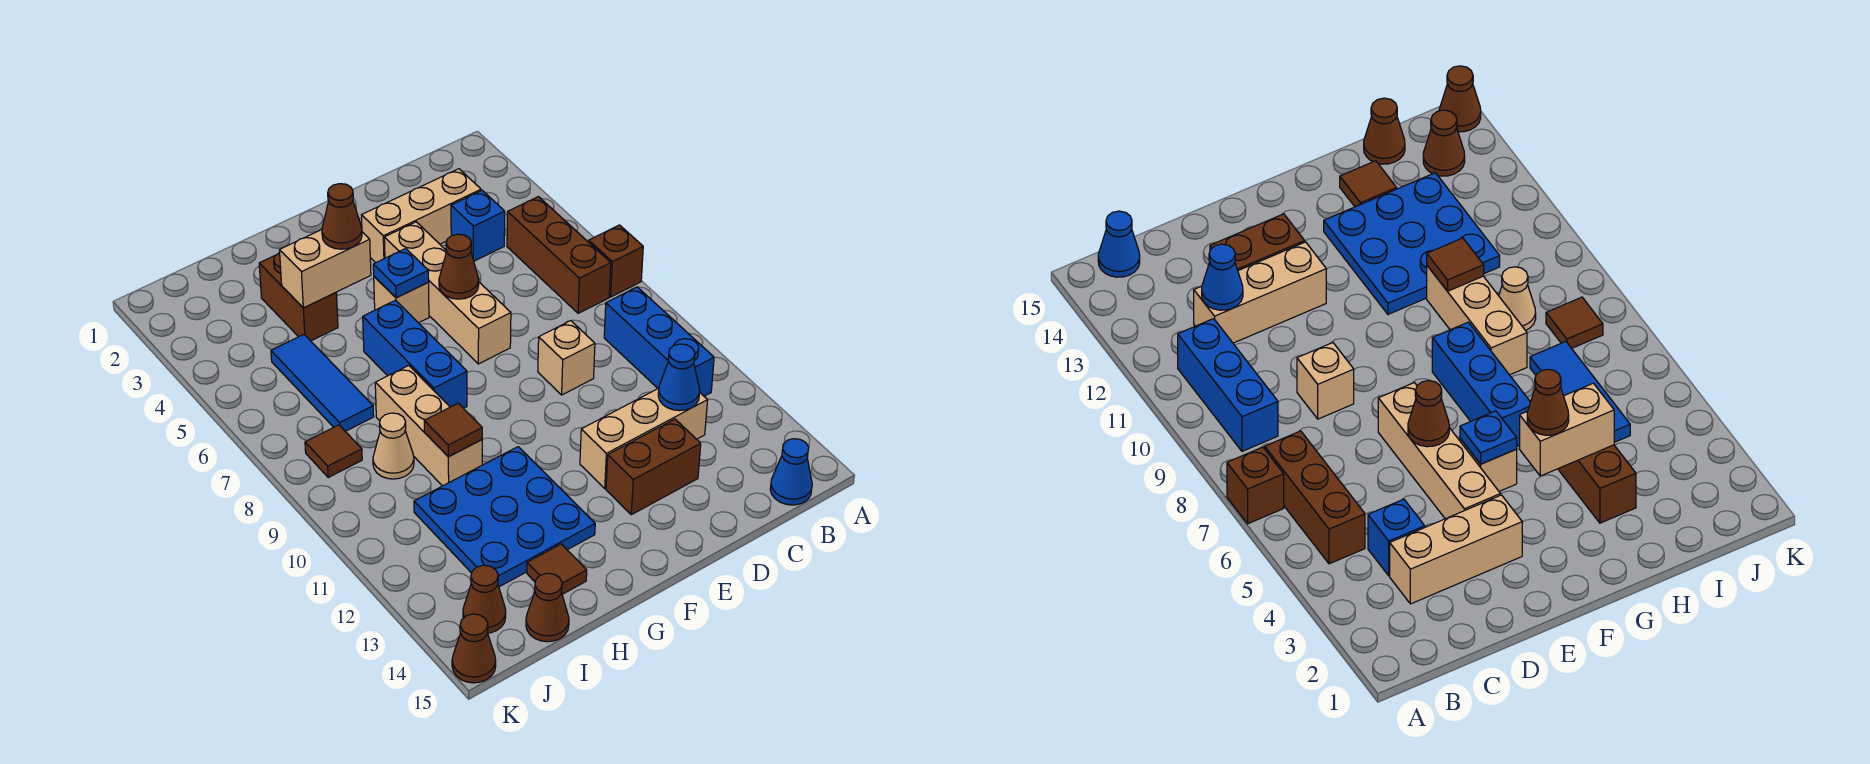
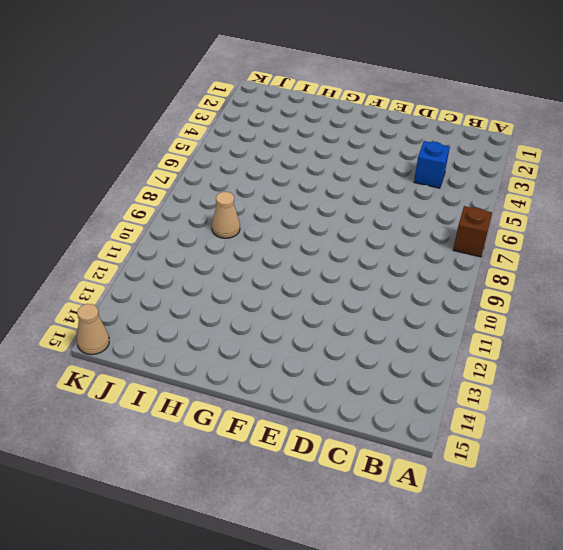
tan cone K15 level 1 -> brown cone K15 level 1
none -> brown brick B5:B7 level 1
none -> blue brick B9:B11 level 1
none -> blue cone B15 level 1

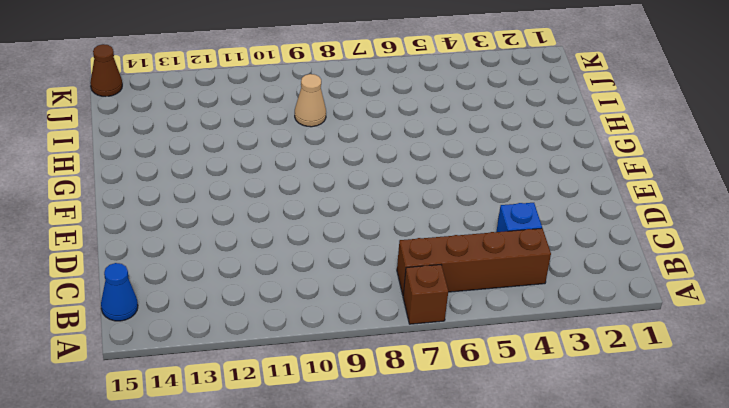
brown brick B4:B7 level 1 -> brown brick B5:B7 level 1
none -> blue brick B9:B11 level 1
none -> tan brick C3:E3 level 1
none -> tan brick C12:E12 level 1

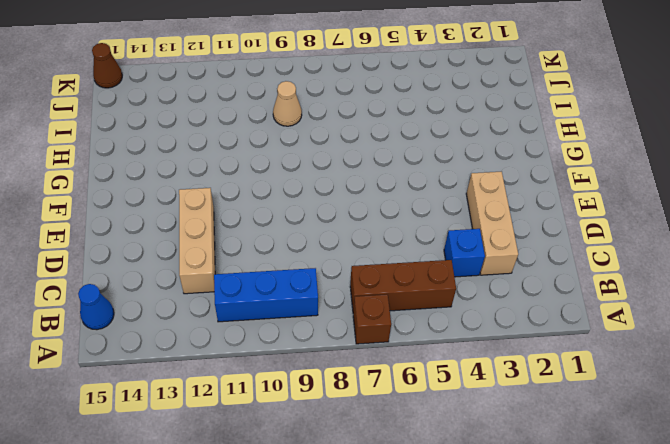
none -> tan brick D9 level 1
none -> brown brick D13:E13 level 1
none -> tan brick E4:E7 level 1

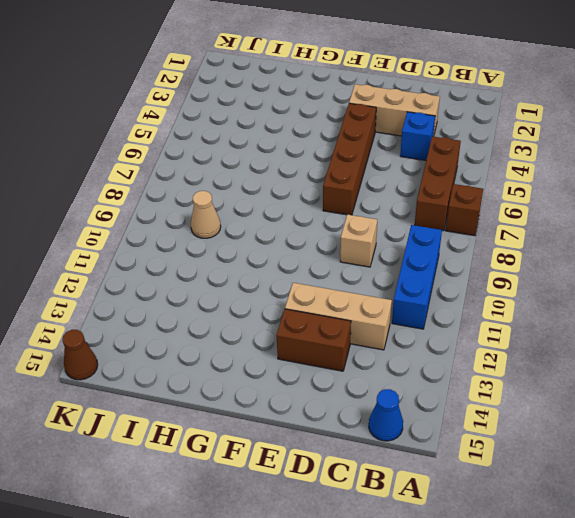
brown brick E4:E7 level 1 -> tan brick E4:E7 level 1
none -> tan brick F5 level 1
none -> blue brick G6:G8 level 1
none -> blue plate G11:I13 level 1

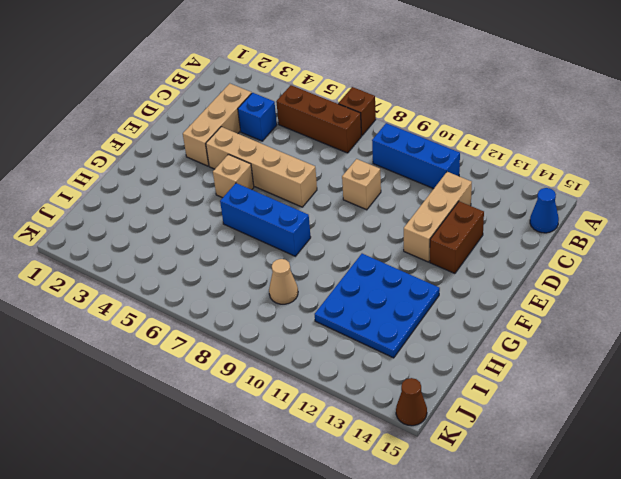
none -> brown brick H3:H4 level 1
none -> tan brick H8:H10 level 1
none -> brown tile H14 level 1

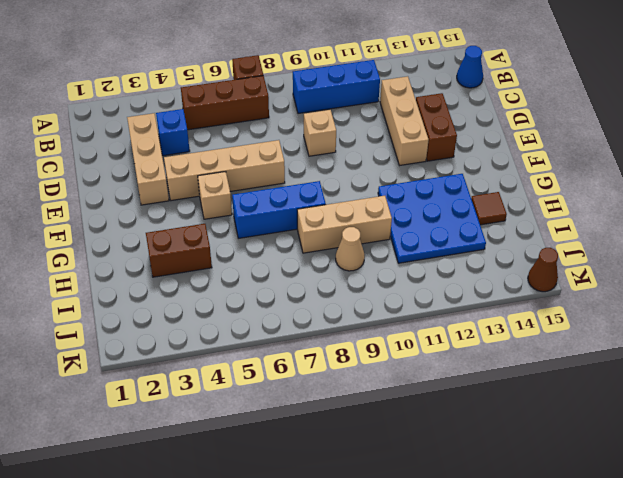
none -> blue tile I5:I7 level 1
none -> brown cone I15 level 1
none -> brown tile J8 level 1

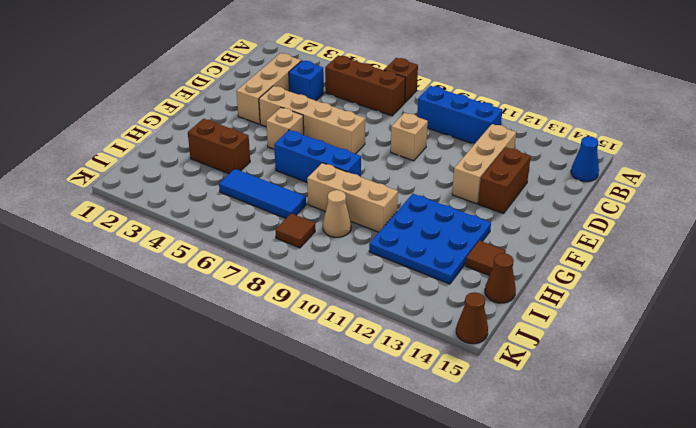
none -> brown cone J14 level 1
none -> blue cone C12 level 2
none -> brown cone E6 level 2

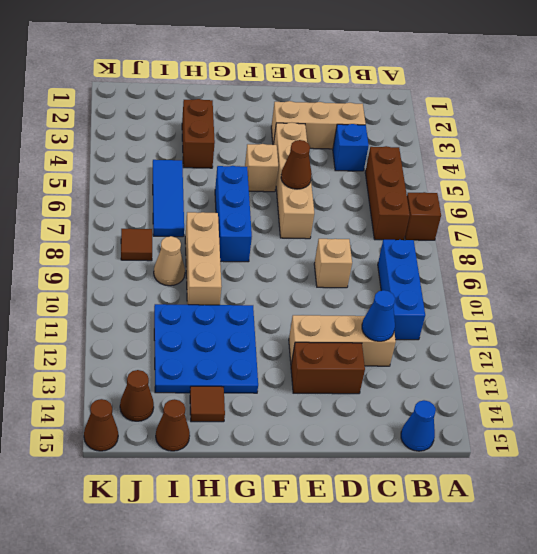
none -> blue plate F5 level 2
none -> tan brick G4:H4 level 2
none -> brown tile H10 level 2

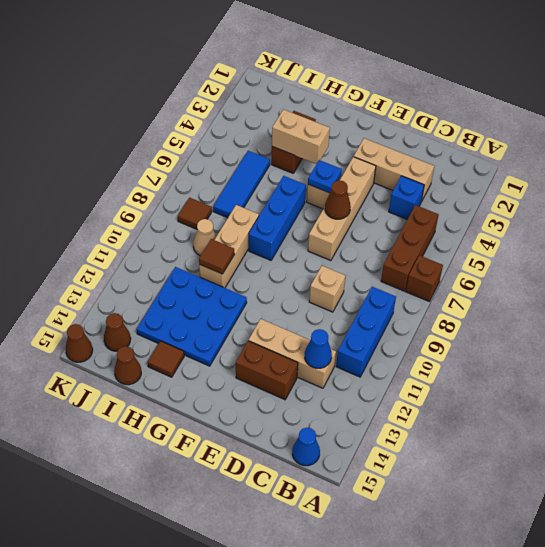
none -> brown cone G4 level 3

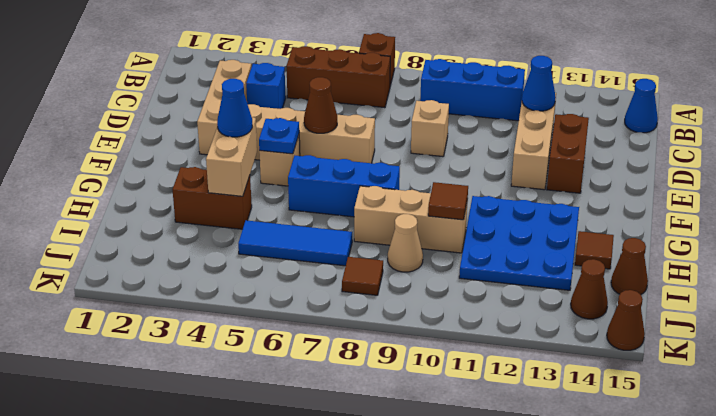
blue cone G4 level 3 -> brown cone G4 level 3

